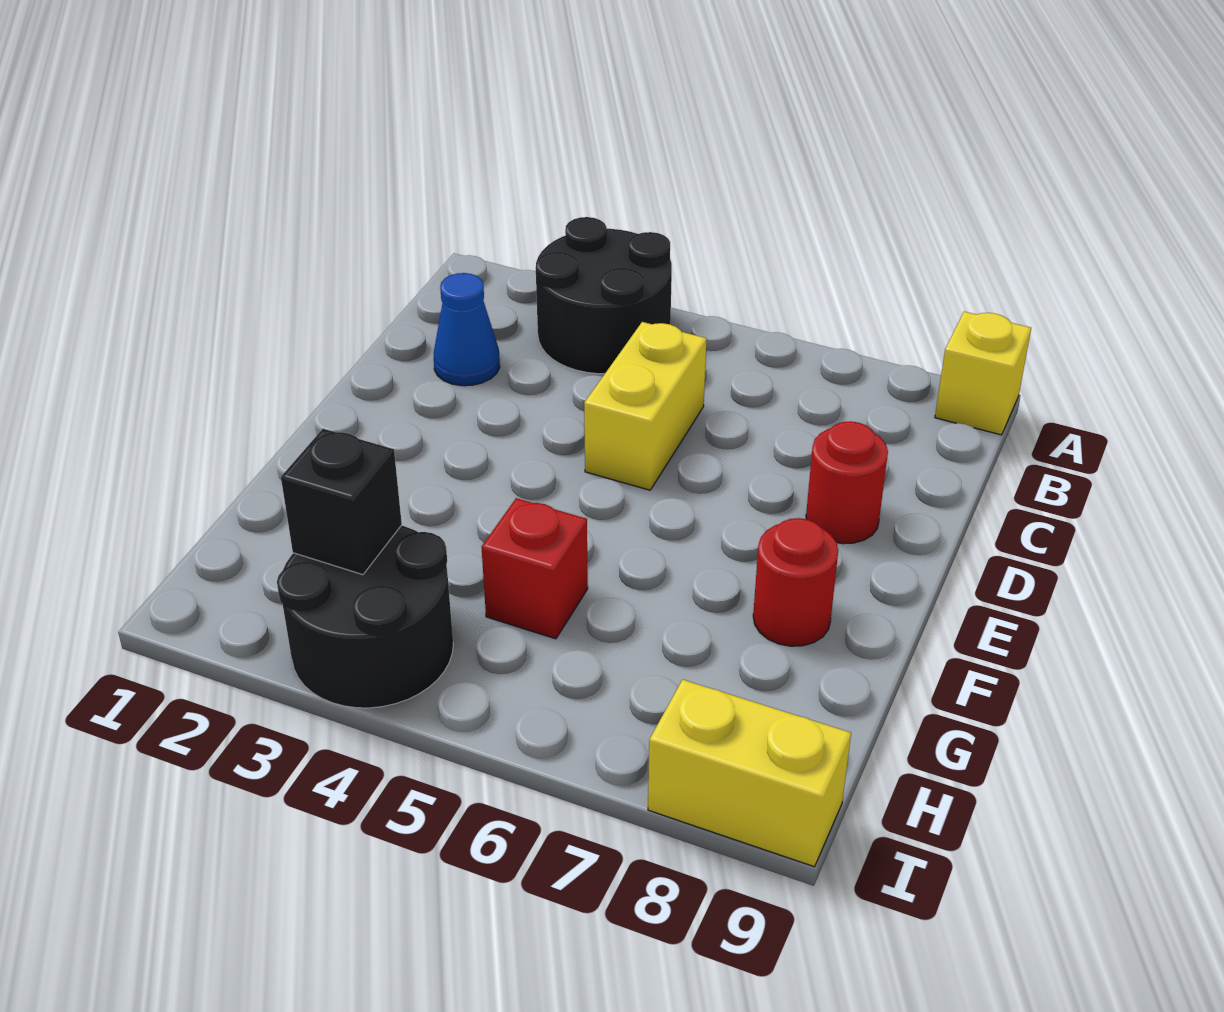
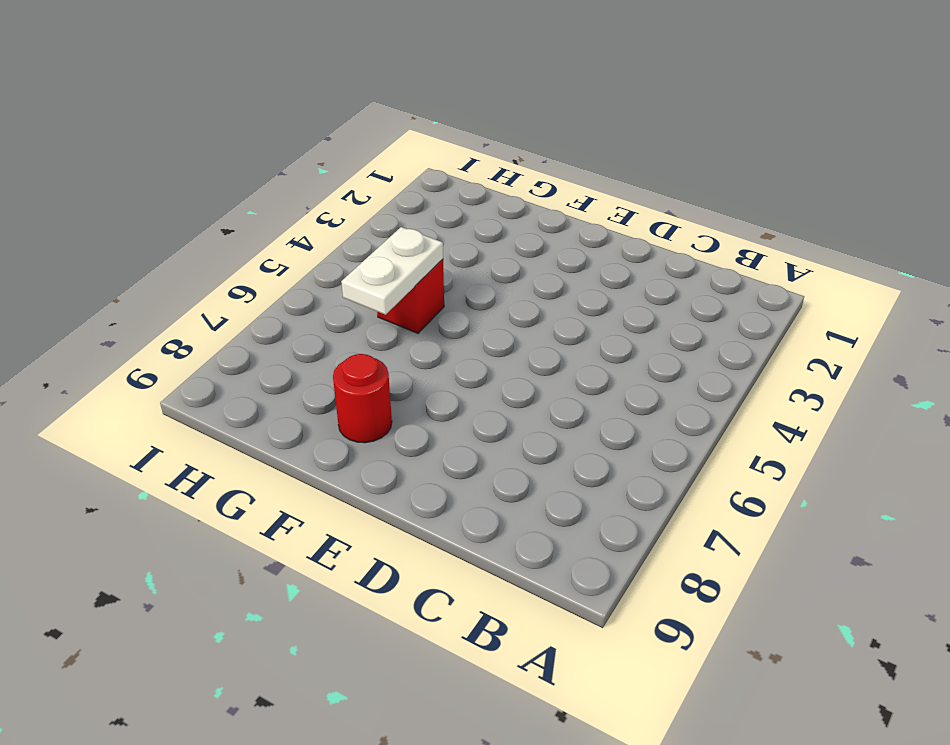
white plate G5:G6 level 2 -> none
none -> black round brick A3:B4 level 1
none -> yellow brick A9 level 1

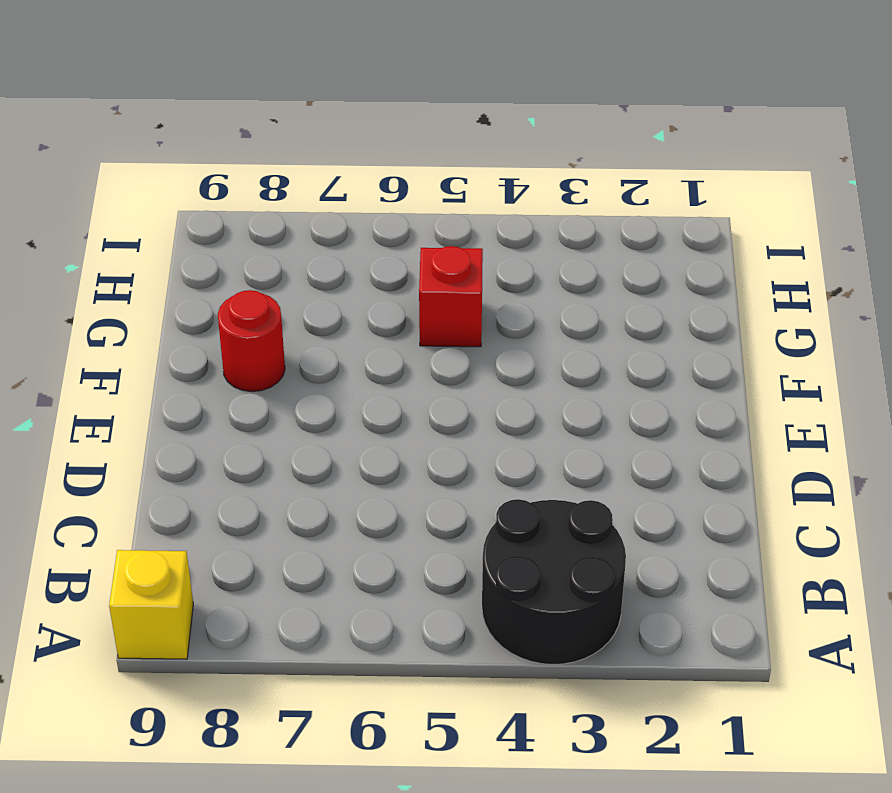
none -> blue cone C2 level 1
none -> yellow brick C5:D5 level 1

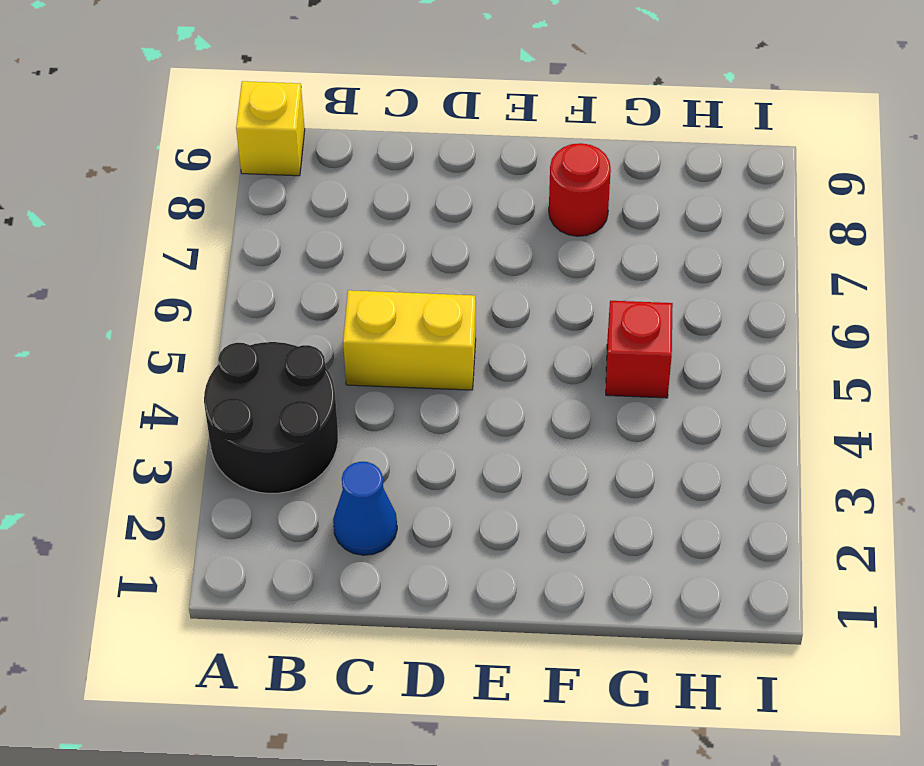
none -> red round brick D8 level 1
none -> black round brick H3:I4 level 1

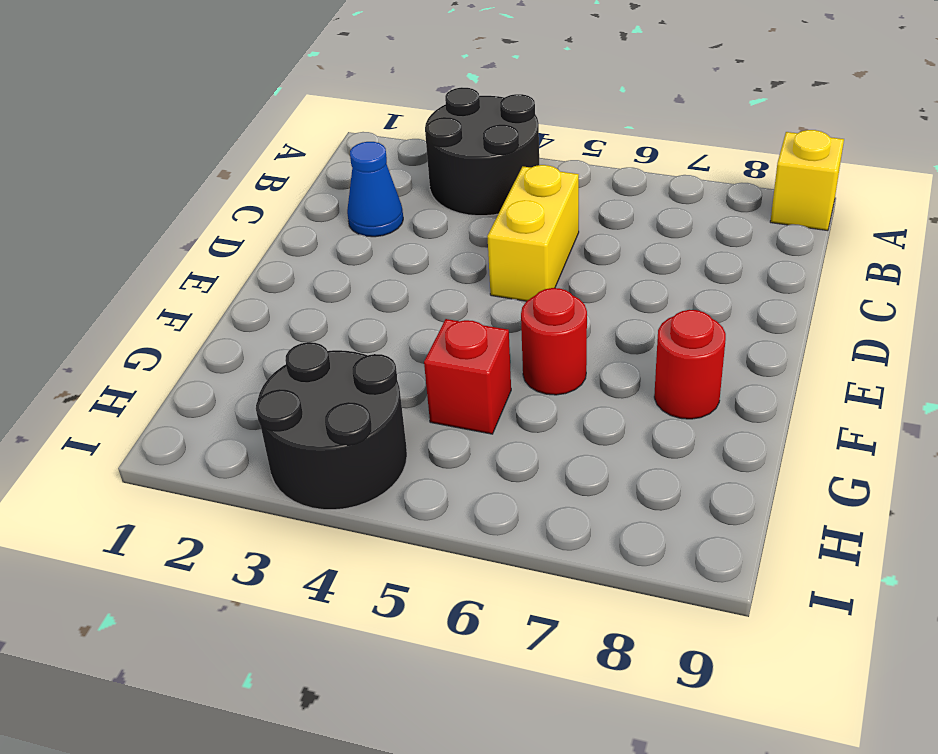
red round brick F6 level 1 -> red round brick D8 level 1
none -> yellow brick I8:I9 level 1
none -> black brick H3 level 2

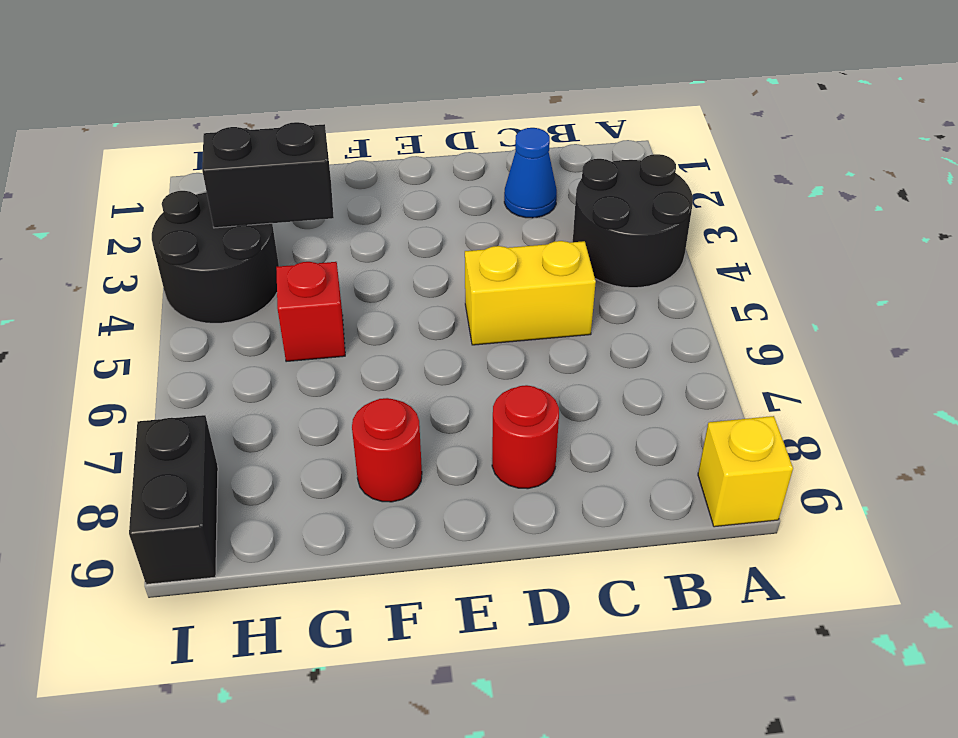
black brick G3:H3 level 2 -> black brick H3 level 2
black brick I8:I9 level 1 -> yellow brick I8:I9 level 1

